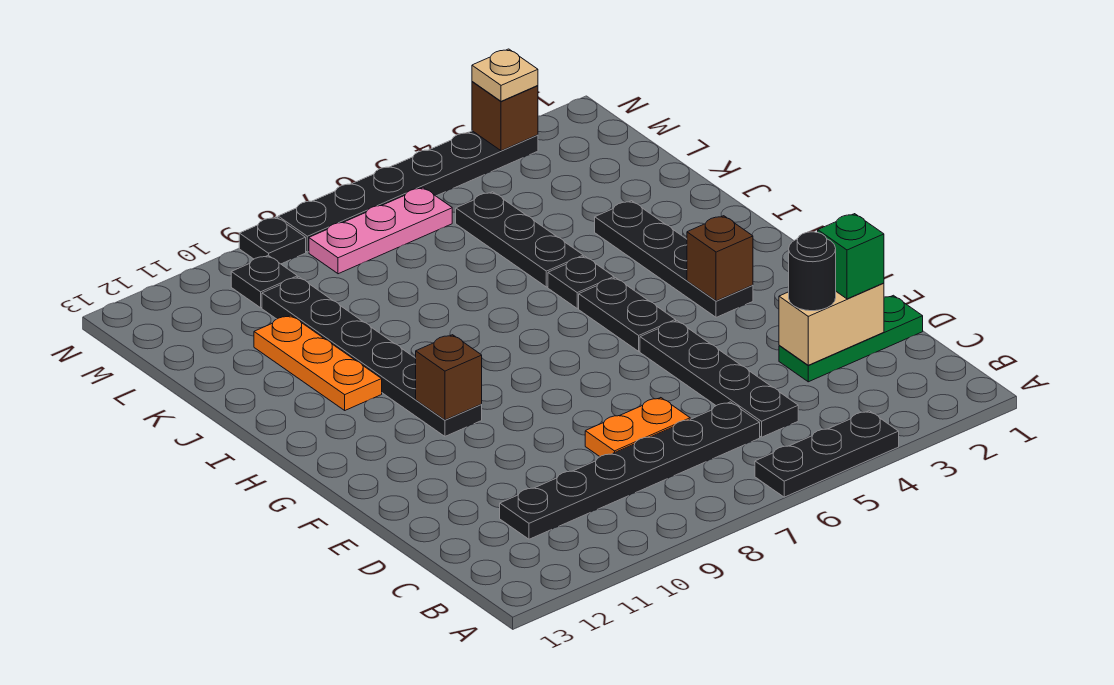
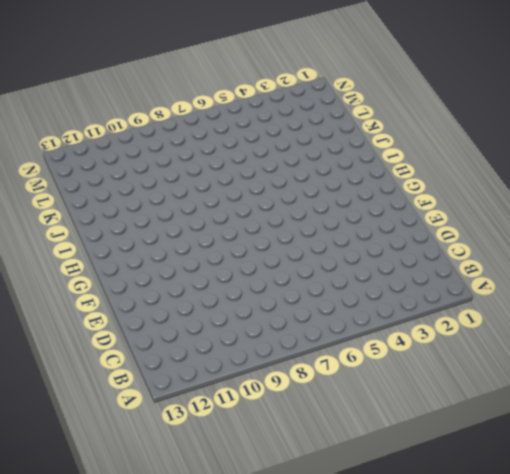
none -> black plate A4:A6 level 1
none -> black plate C5:F5 level 1
none -> black plate C6:C11 level 1

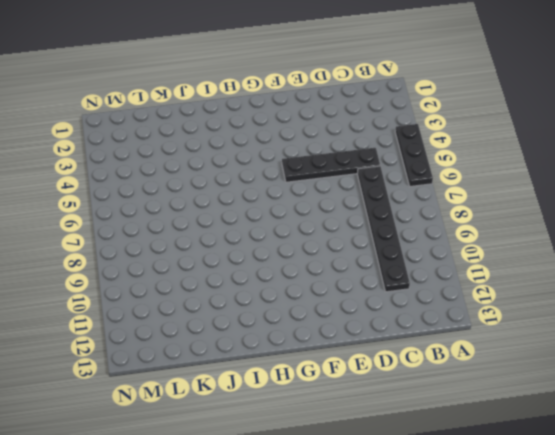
none -> green plate D1:D3 level 1
none -> orange plate D7:D8 level 1
none -> black plate G3:J3 level 1

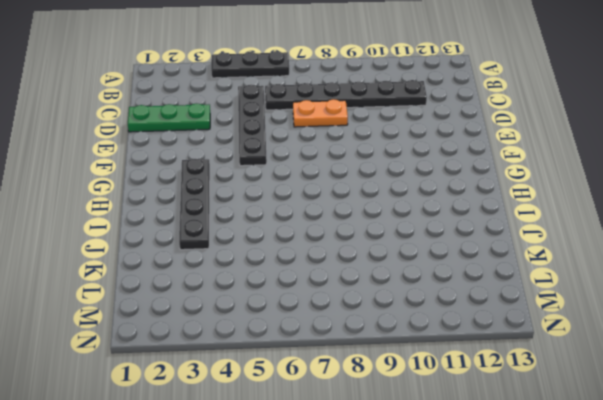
none -> black plate G5:H5 level 1
none -> black plate G10:L10 level 1
none -> black plate I5 level 1

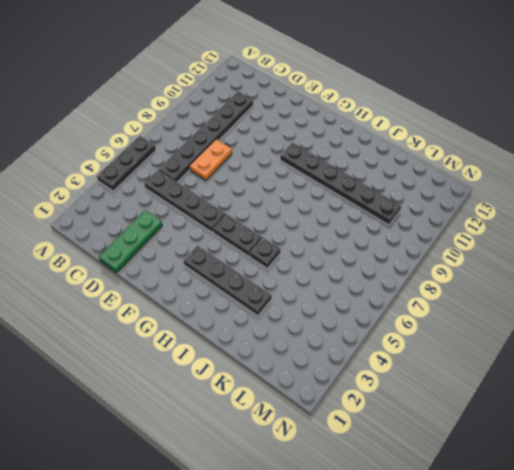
none -> orange plate I11:K11 level 1
none -> black plate J5:L5 level 1
none -> pink plate M6:M8 level 1

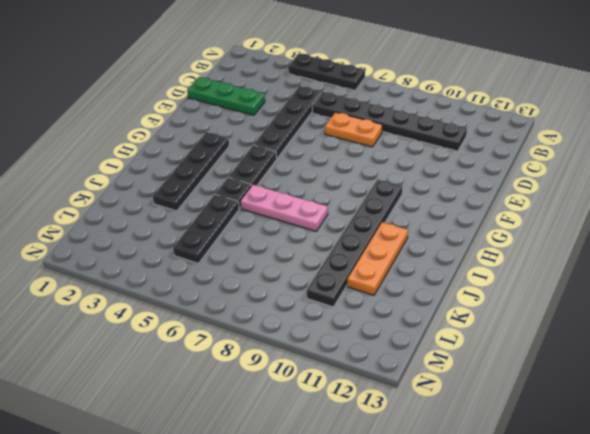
pink plate I6:I8 level 1 -> pink plate M6:M8 level 1
none -> black plate M10 level 1
none -> black plate N3:N8 level 1
none -> black plate N9 level 1

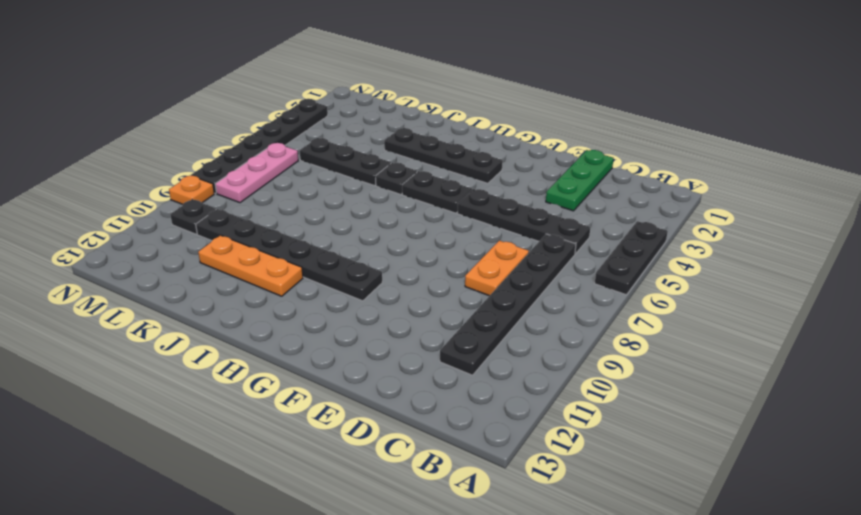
orange plate N9 level 1 -> black plate N9 level 1
none -> tan brick D2:D3 level 2
none -> brown brick G3 level 2
none -> brown brick G10 level 2

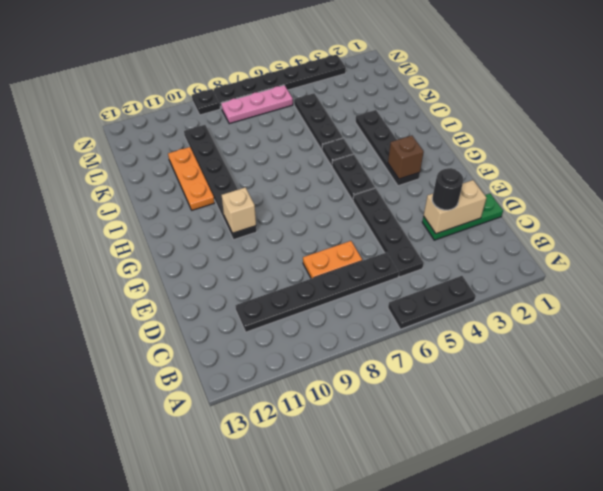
tan brick G10 level 2 -> brown brick G10 level 2
none -> black plate M10 level 1
none -> brown brick N3 level 2
none -> green brick D2 level 3

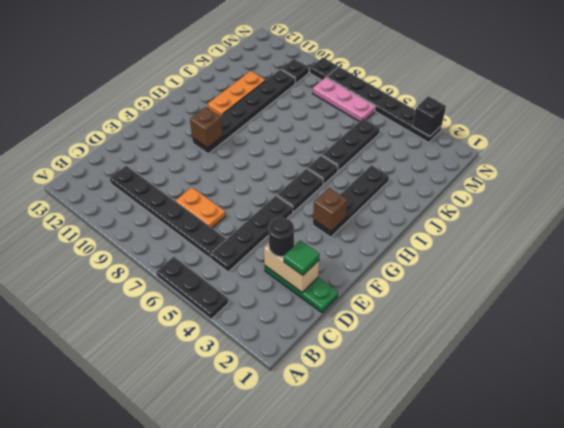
green tile D2 level 3 -> green brick D2 level 3
black brick N3 level 2 -> brown brick N3 level 2
none -> tan plate N3 level 3

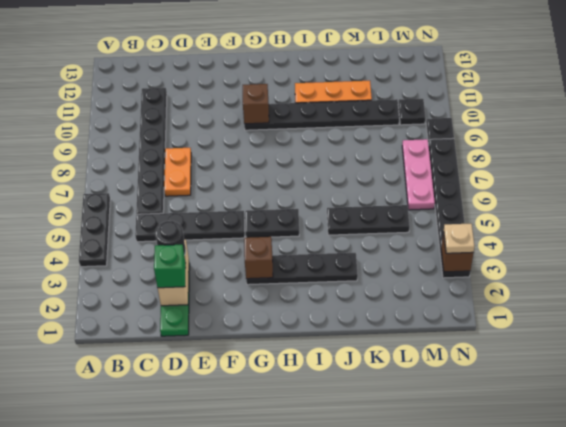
none -> black plate I5 level 1

